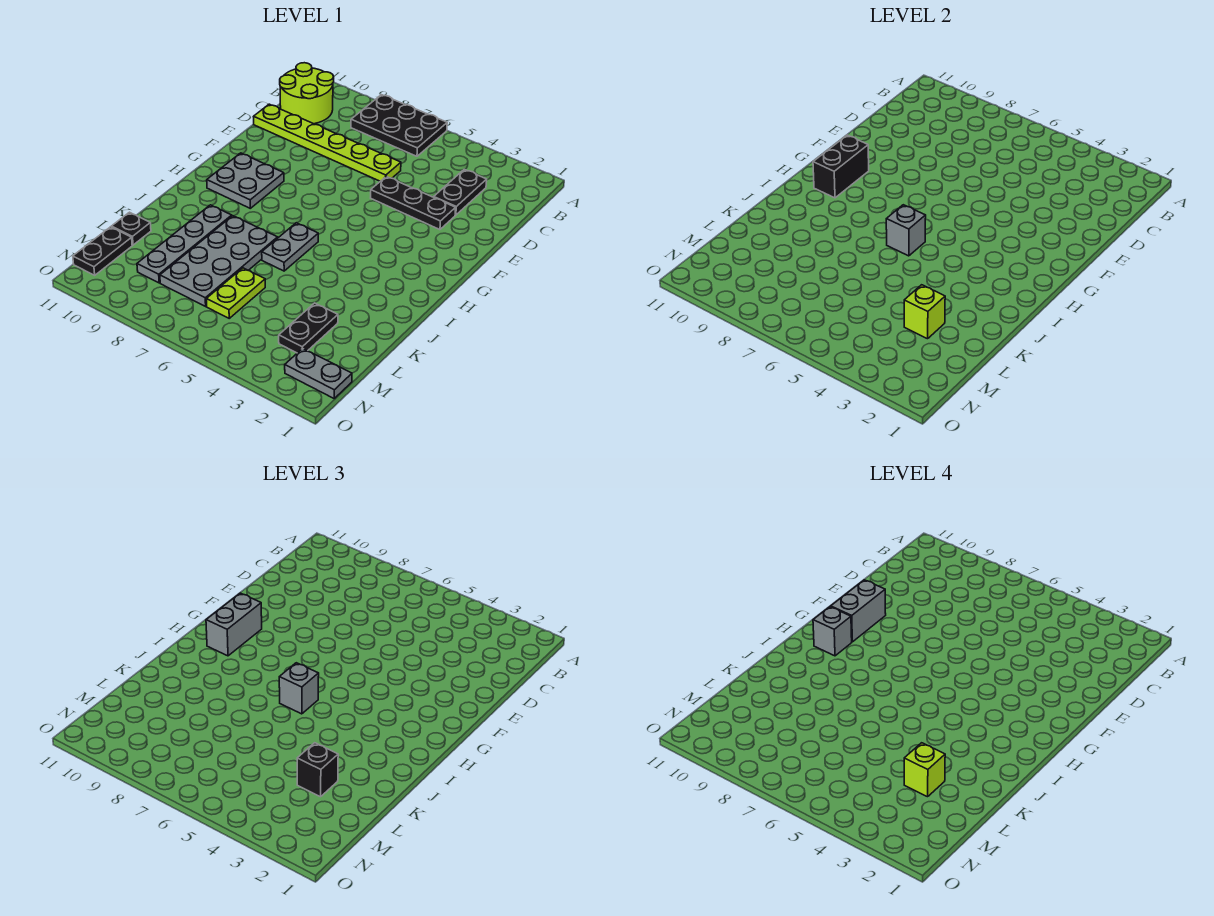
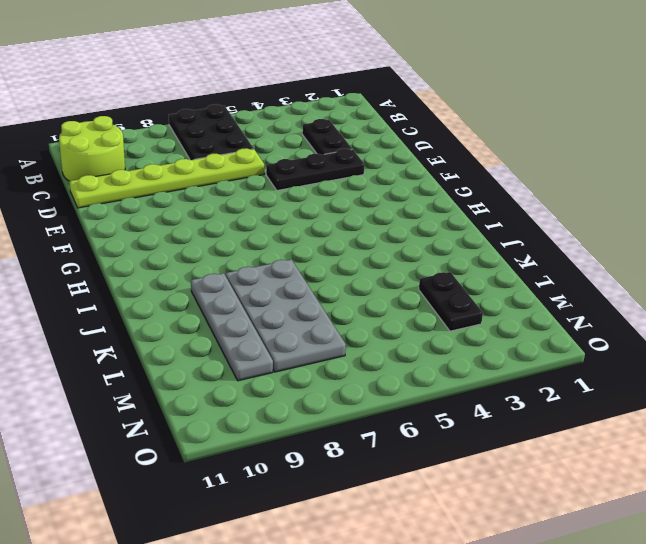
black plate A6:C7 level 1 -> black plate A6:B8 level 1
none -> grey plate G9:H10 level 1
none -> grey plate I6:J6 level 1
none -> lime plate L6:M6 level 1

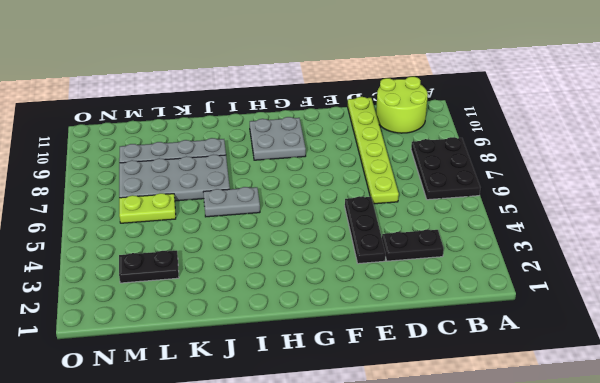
none -> black plate L11 level 1
none -> black plate M11:N11 level 1
none -> grey plate N1:N2 level 1

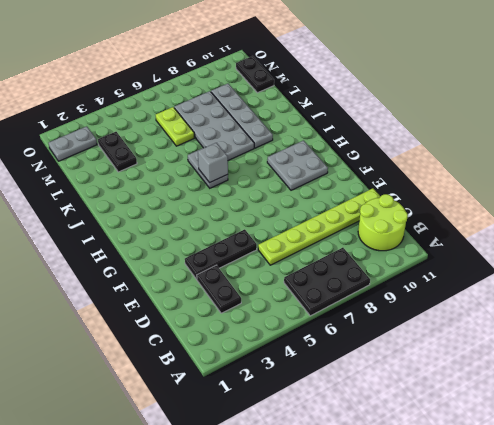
none -> black plate L11 level 1
none -> black brick G10:H10 level 2
none -> lime brick L3 level 2

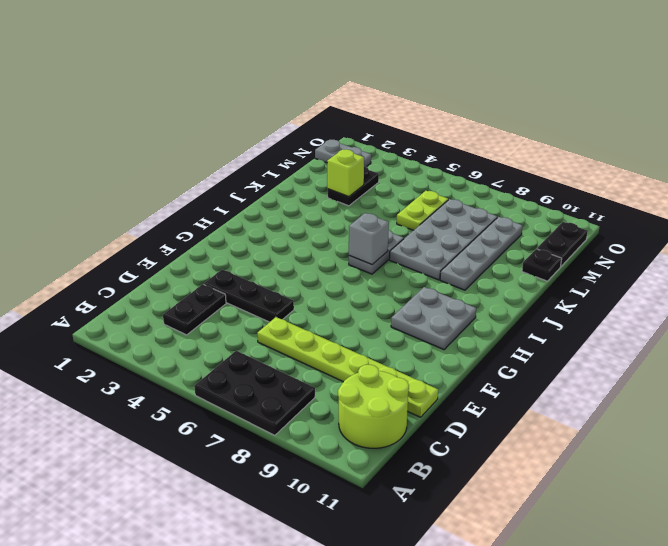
none -> black brick G10:H10 level 2
none -> grey brick G10:H10 level 3
none -> grey brick I6 level 3

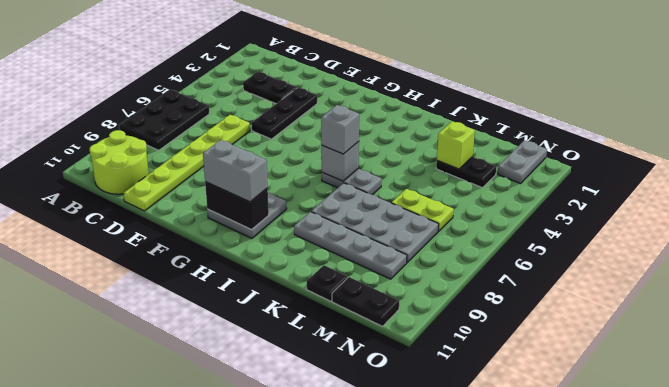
none -> black brick L3 level 3
none -> grey brick F10:G10 level 4
none -> grey brick H10 level 4

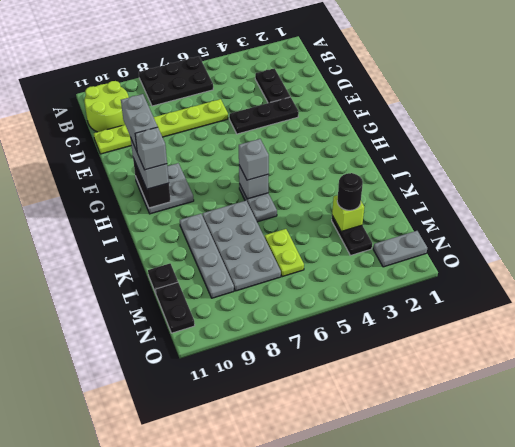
black round brick L3 level 3 -> black brick L3 level 3
none -> lime brick L3 level 4

